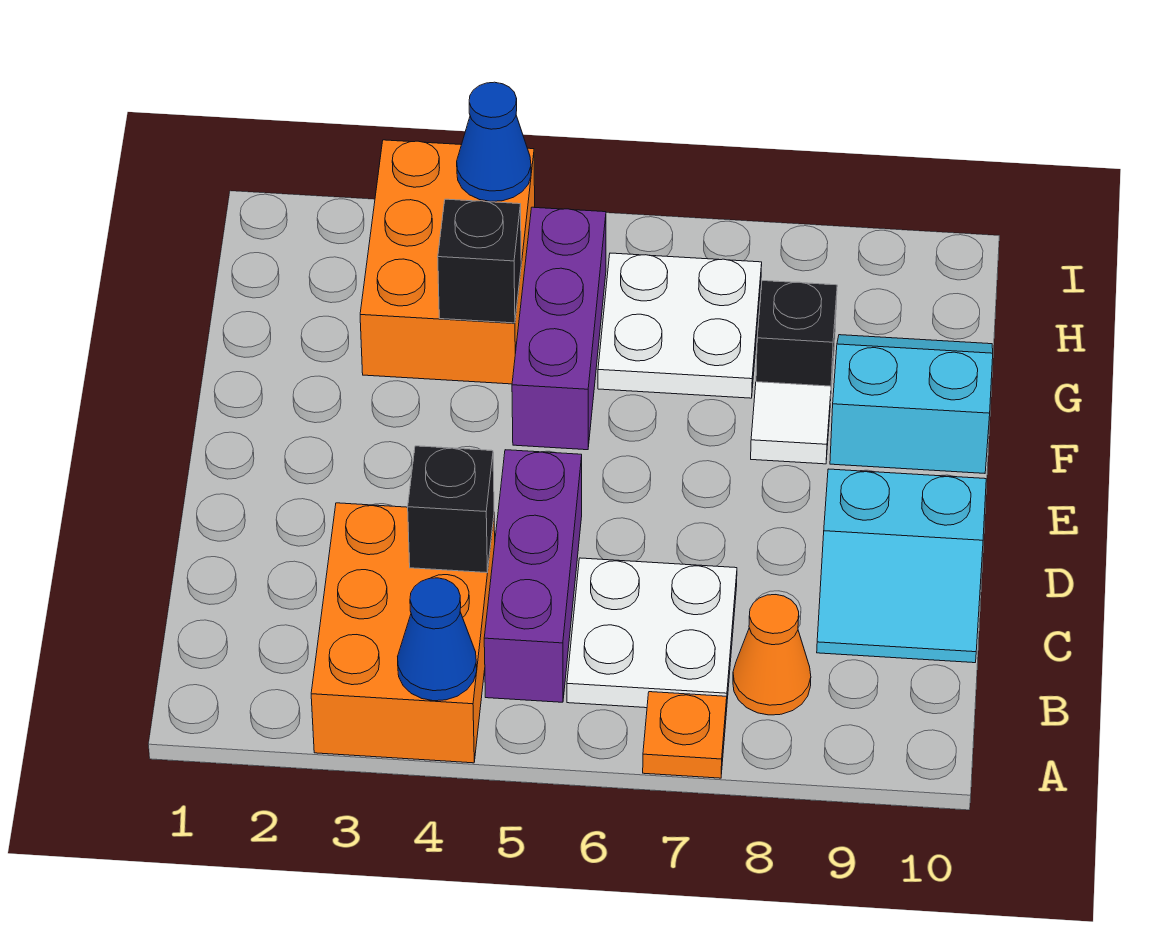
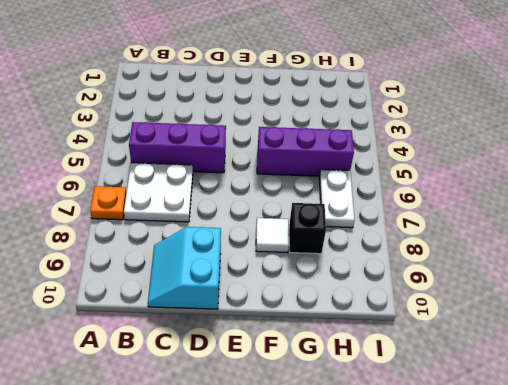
white plate H6:H7 level 1 -> white plate G6:H7 level 1
none -> orange brick A3:C4 level 1
none -> orange cone B8 level 1
none -> cyan slope F9:G10 level 1 top F

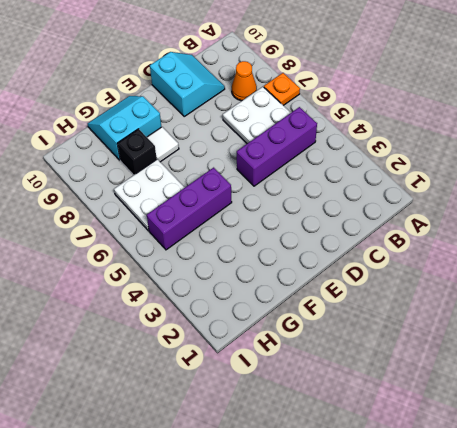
cyan slope F9:G10 level 1 top 9 -> cyan slope F9:G10 level 1 top F
none -> orange brick A3:C4 level 1
none -> orange brick G3:I4 level 1
none -> blue cone A4 level 2

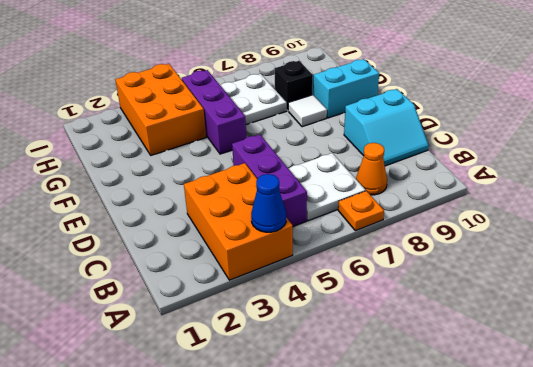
none -> black brick C4 level 2
none -> black brick G4 level 2
none -> blue cone I4 level 2

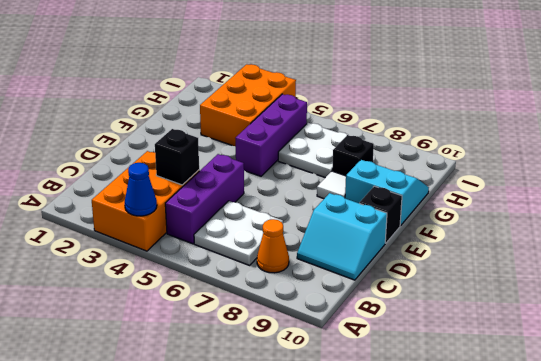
black brick E10 level 1 -> black brick G4 level 2
none -> orange plate A7 level 1
none -> blue cone I4 level 2

